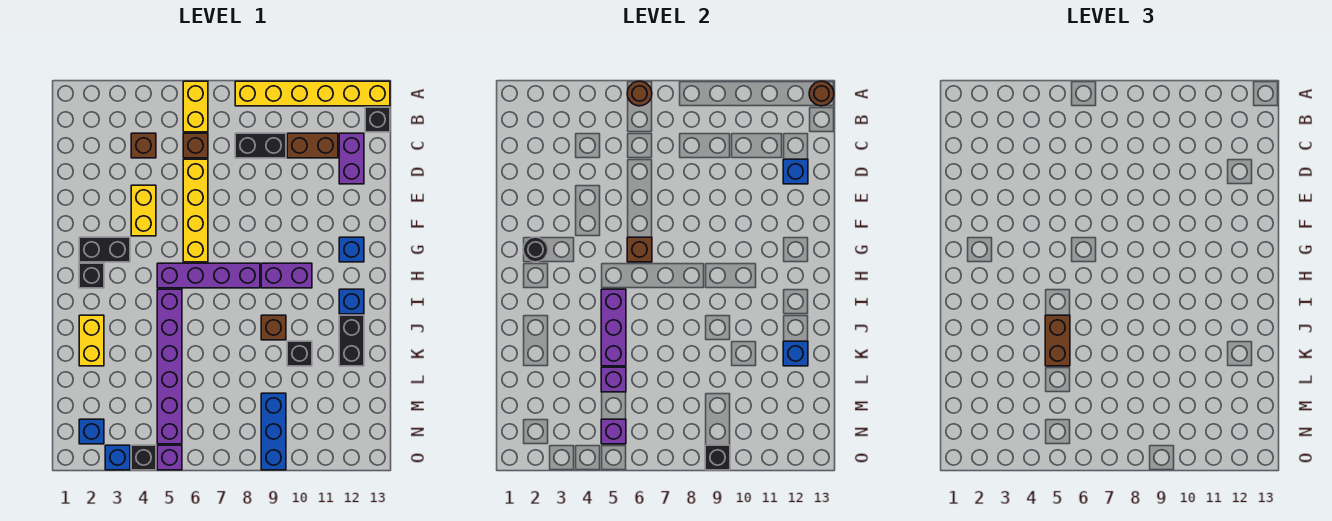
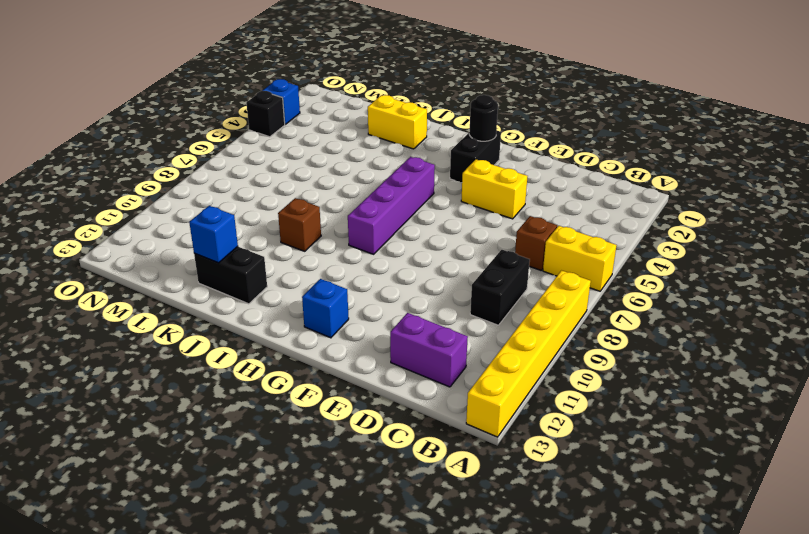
none -> black brick B13 level 1
none -> brown brick C4 level 1
none -> brown brick C10:C11 level 1
none -> yellow brick D6:G6 level 1

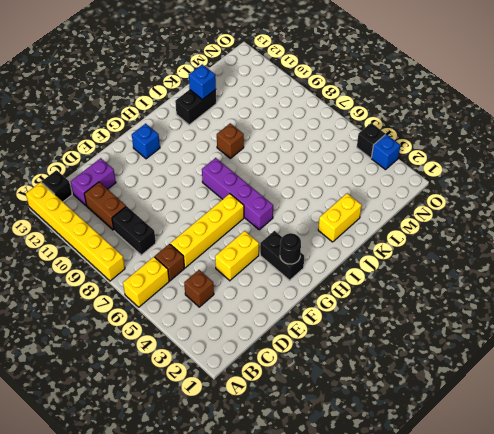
none -> black brick H2 level 1
none -> purple brick H9:H10 level 1
none -> purple brick I5:N5 level 1
none -> blue brick I12 level 1

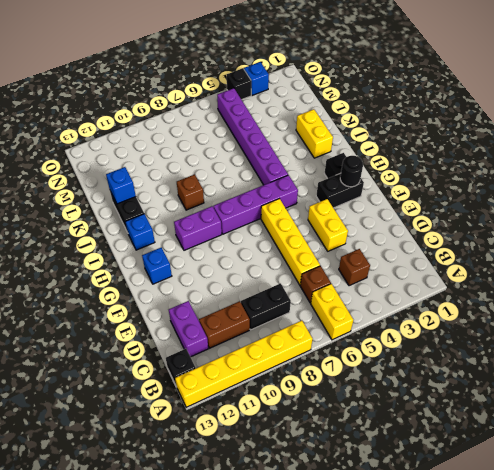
none -> black brick K10 level 1
none -> blue brick M9:O9 level 1
none -> blue brick N2 level 1
none -> purple brick O5 level 1

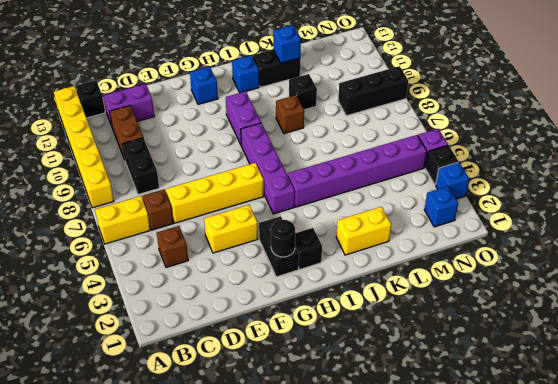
black brick M9:O9 level 1 -> blue brick M9:O9 level 1
none -> brown round brick A6 level 2
none -> brown round brick A13 level 2
none -> blue brick D12 level 2
none -> brown brick G6 level 2

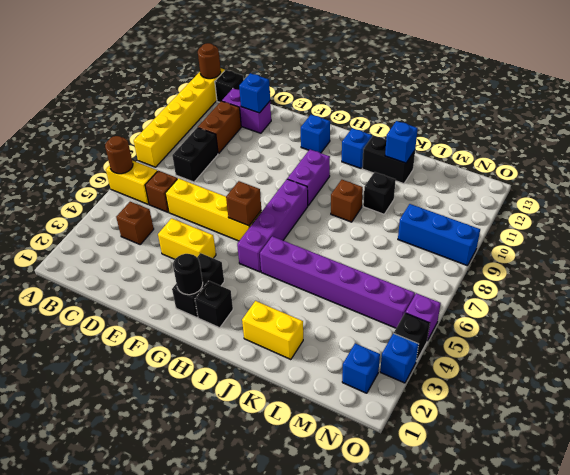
none -> purple brick I5:K5 level 2
none -> purple brick L5 level 2
none -> purple brick N5 level 2
none -> black brick O9 level 2

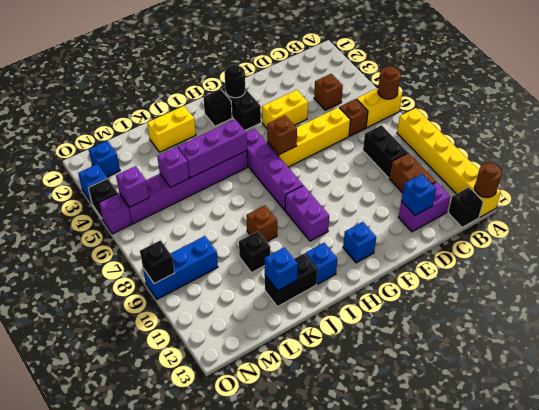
none -> brown brick J5:K5 level 3

